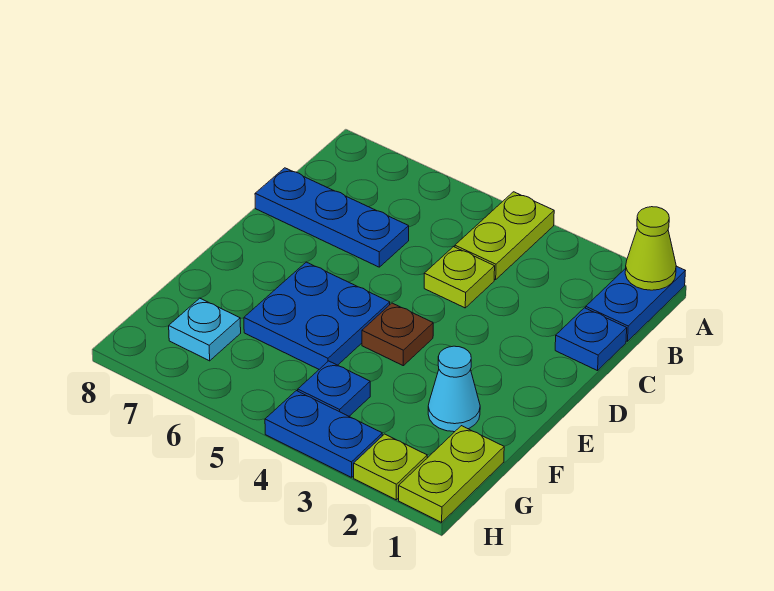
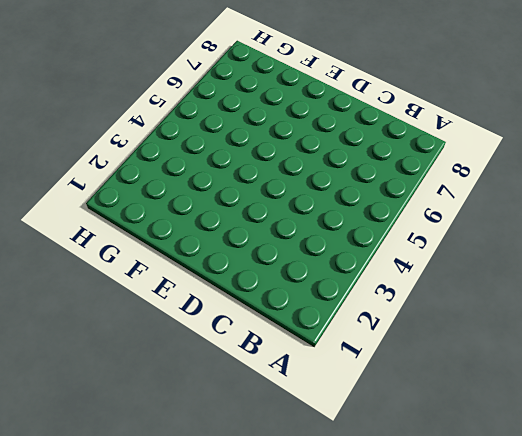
none -> blue plate A1:B1 level 1
none -> lime plate A4:B4 level 1
none -> blue plate C1 level 1

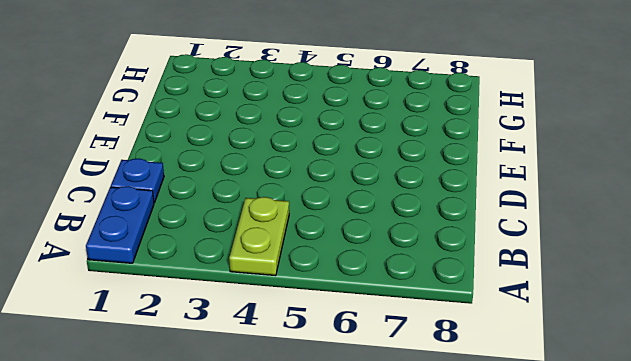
none -> lime plate C4 level 1
none -> blue plate C6:C8 level 1
none -> brown plate E4 level 1

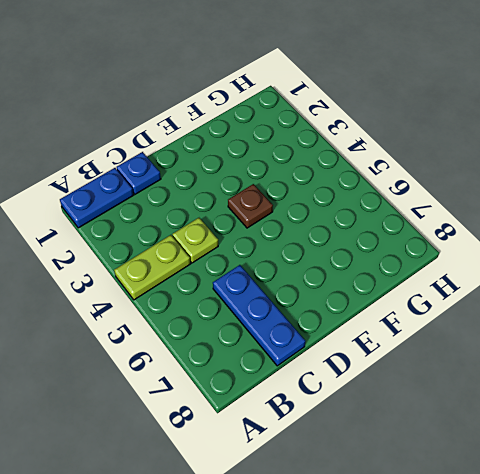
none -> blue plate E5:F6 level 1
none -> cyan cone F2 level 1
none -> lime plate G1:H1 level 1

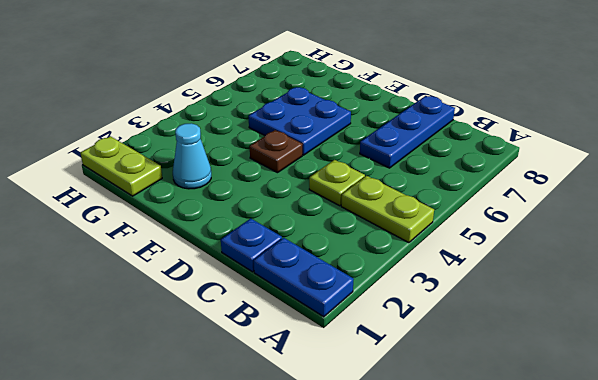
none -> blue plate G4 level 1
none -> cyan plate G7 level 1
none -> lime plate H2 level 1

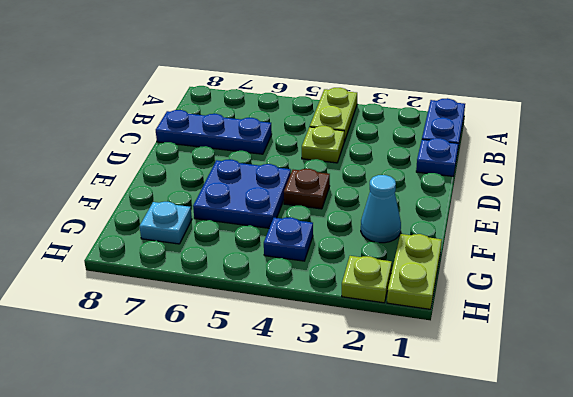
none -> blue plate H3:H4 level 1
none -> lime cone A1 level 2

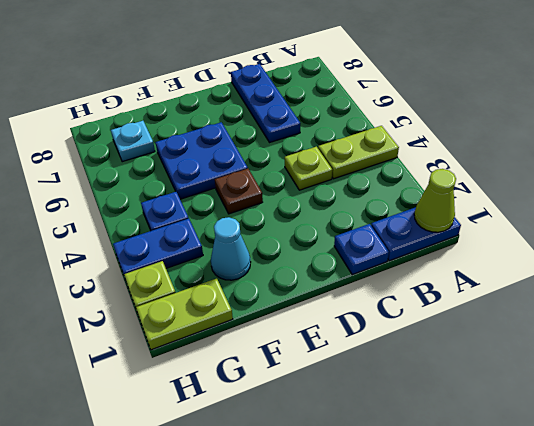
blue plate G3:H3 level 1 -> blue plate H3:H4 level 1

